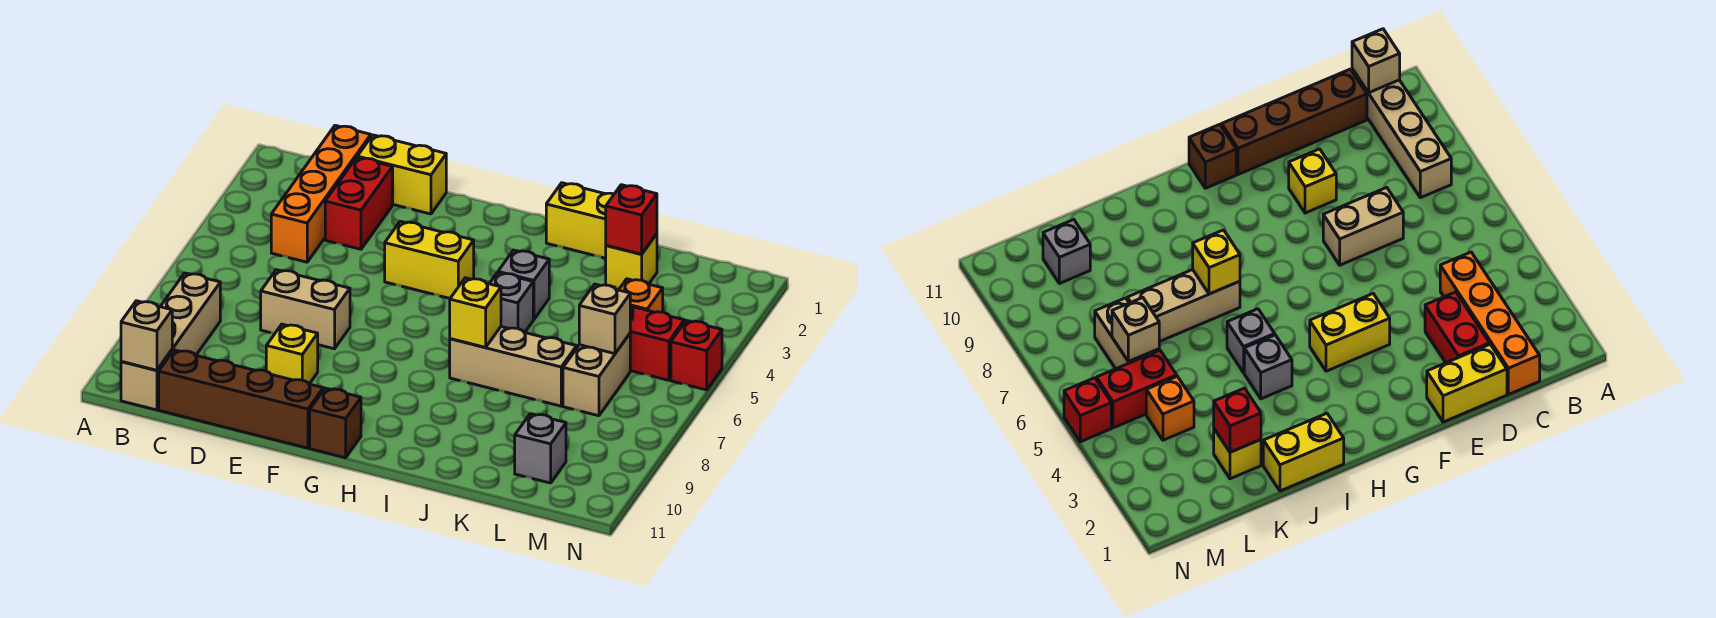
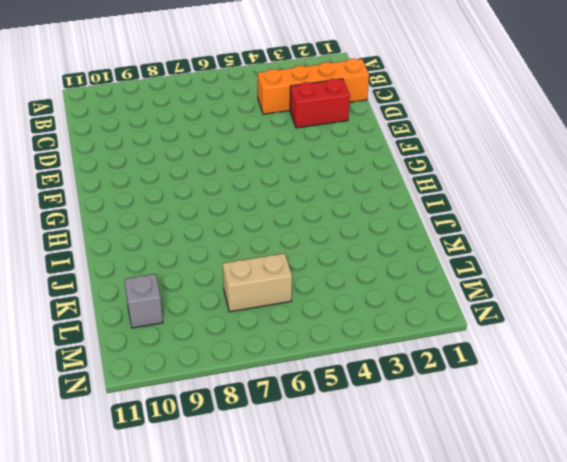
none -> tan brick B8:B11 level 1
none -> brown brick C11:F11 level 1
none -> yellow brick D1:E1 level 1

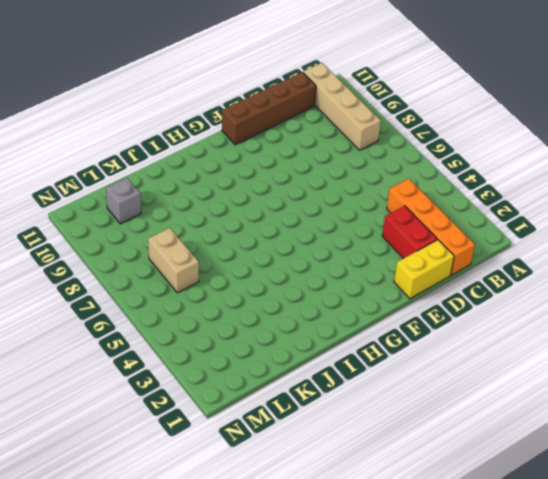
none -> tan brick D7:E7 level 1
none -> yellow brick E9 level 1
none -> yellow brick F4:G4 level 1

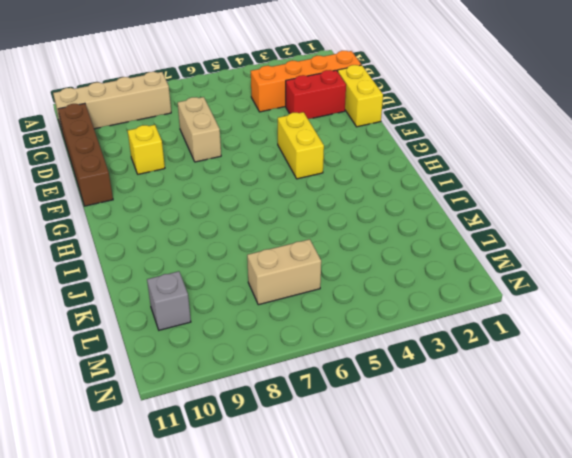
none -> brown brick G11 level 1
none -> yellow brick I1:J1 level 1
none -> grey brick I4 level 1

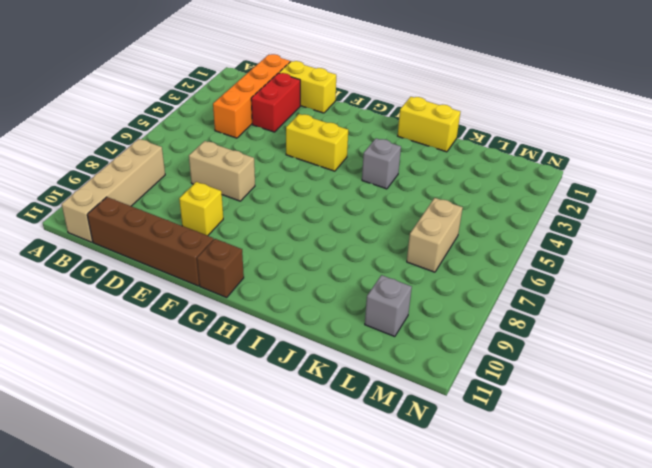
none -> grey brick I5 level 1
none -> tan brick I7:K7 level 1
none -> yellow brick K2 level 1

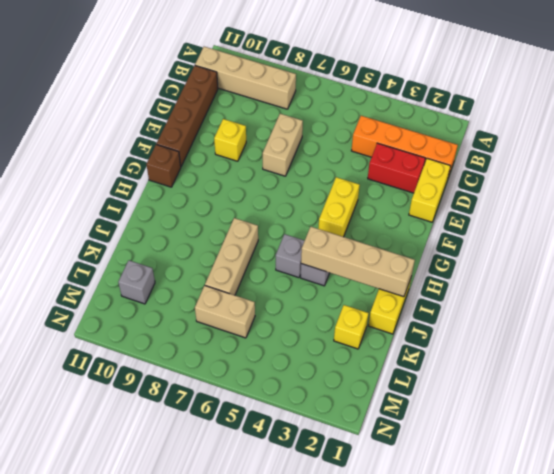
tan brick I1:I4 level 2 -> none
none -> orange brick L4 level 1
none -> red brick L5:M5 level 1
none -> red brick N5 level 1

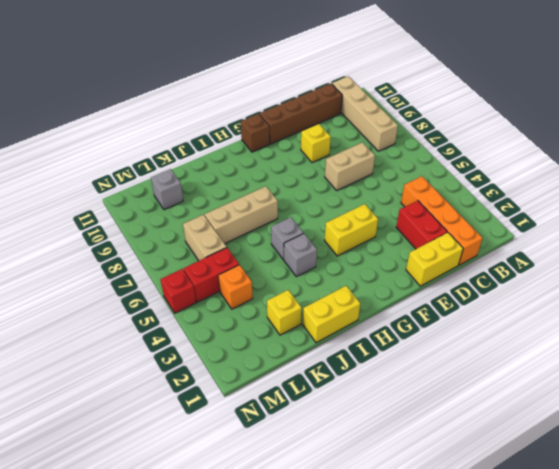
none -> tan brick B11 level 2
none -> yellow brick I7 level 2
none -> red brick K2 level 2

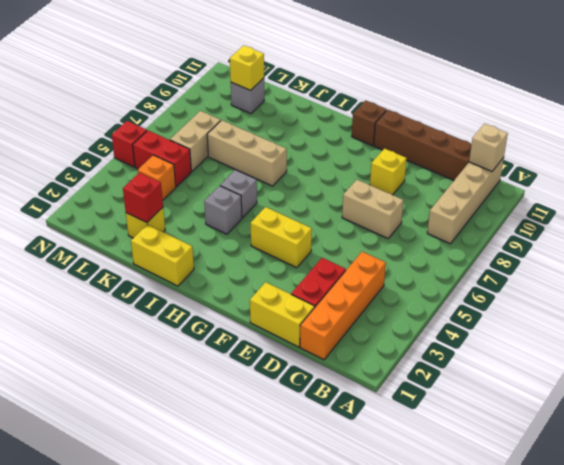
yellow brick L10 level 2 -> yellow brick I7 level 2
none -> tan brick L6 level 2

